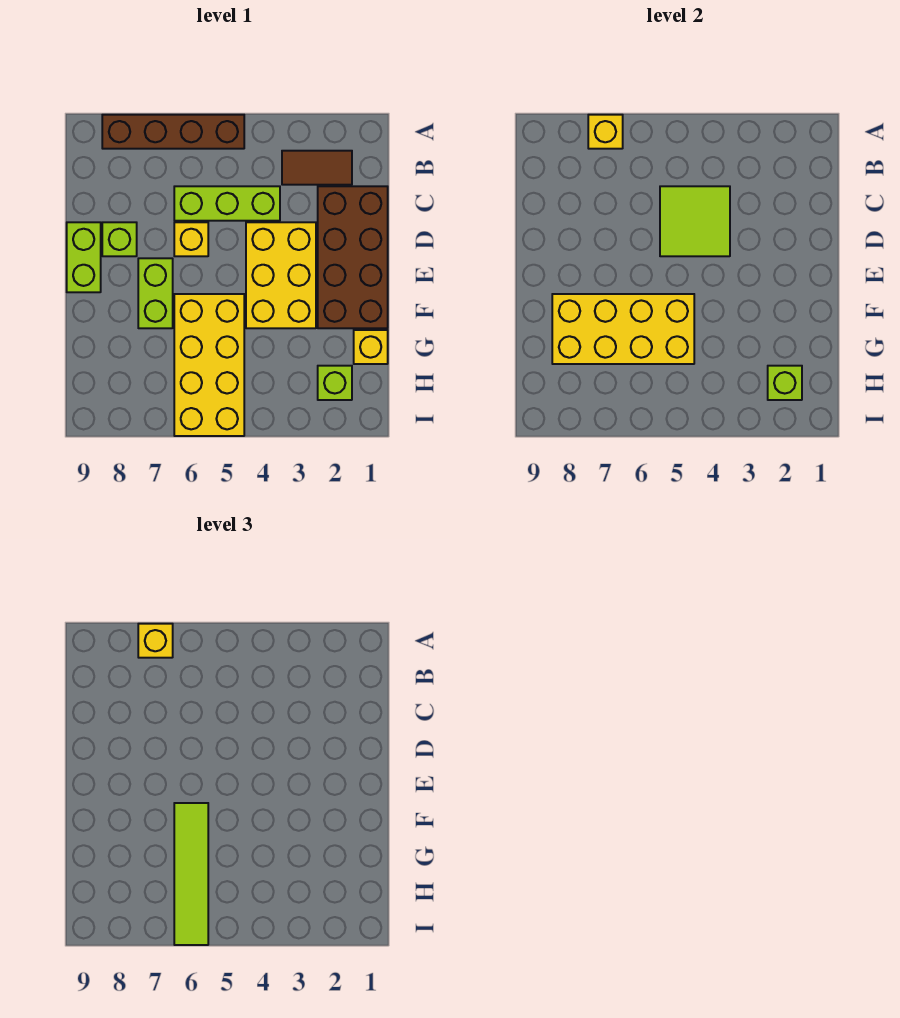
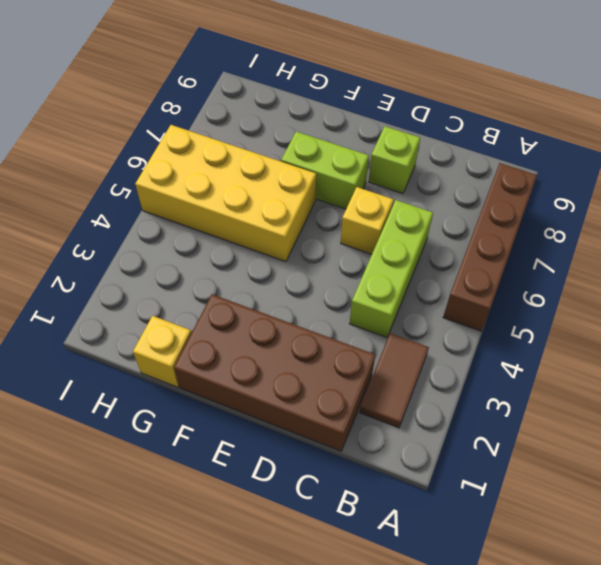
none -> yellow brick D3:F4 level 1
none -> lime brick D9:E9 level 1
none -> lime brick H2 level 1

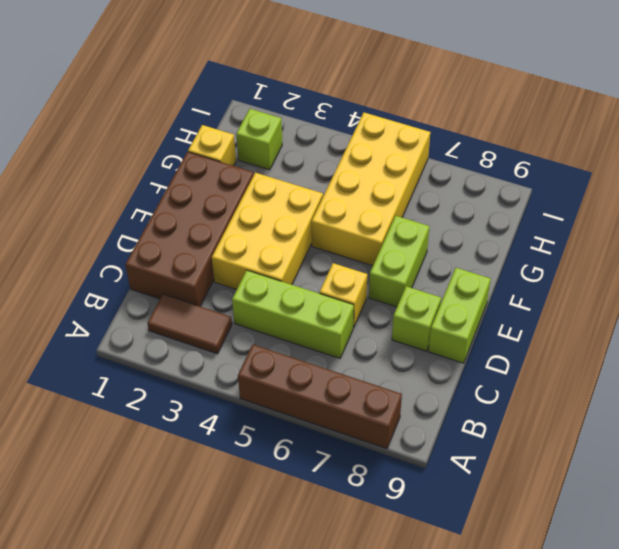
none -> yellow brick A7 level 2
none -> lime tile C4:D5 level 2
none -> yellow brick F5:G8 level 2

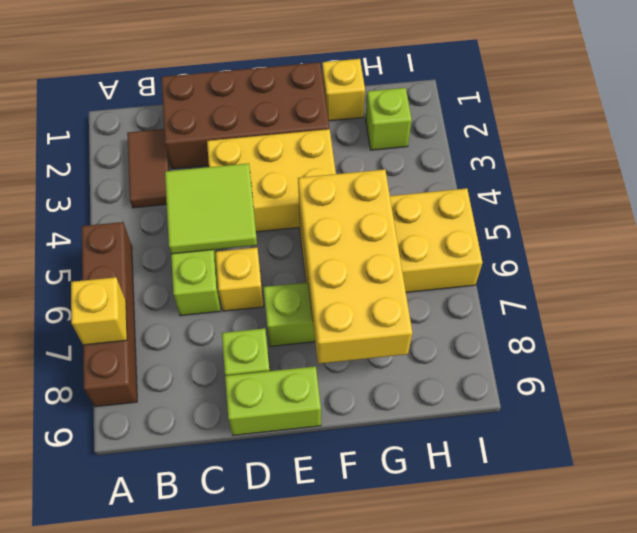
none -> lime brick H2 level 2
none -> yellow brick A7 level 3
none -> lime tile F6:I6 level 3

